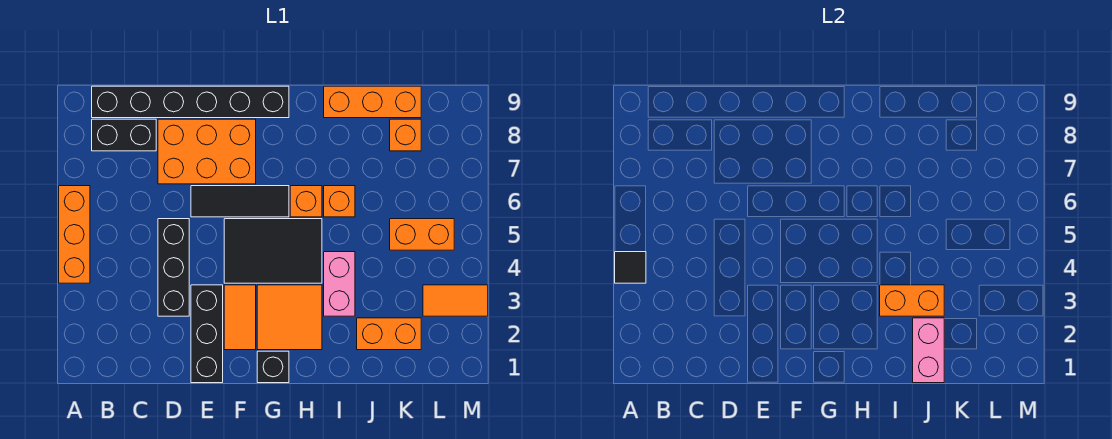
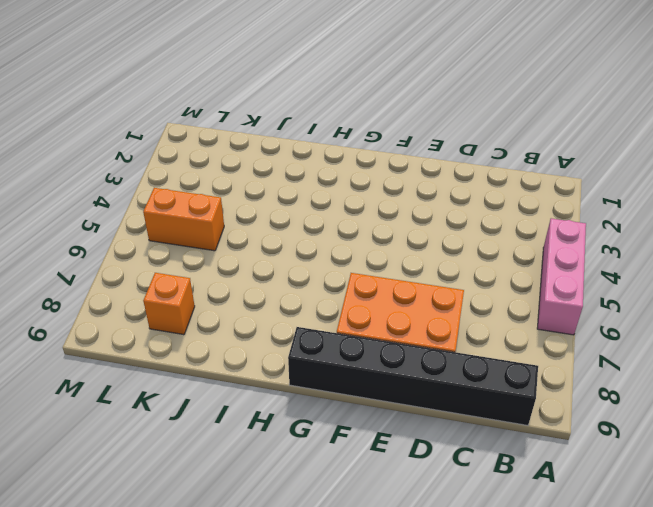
pink brick A4:A6 level 1 -> orange brick A4:A6 level 1
none -> black brick B8:C8 level 1
none -> black brick D3:D5 level 1
none -> black brick E1:E3 level 1

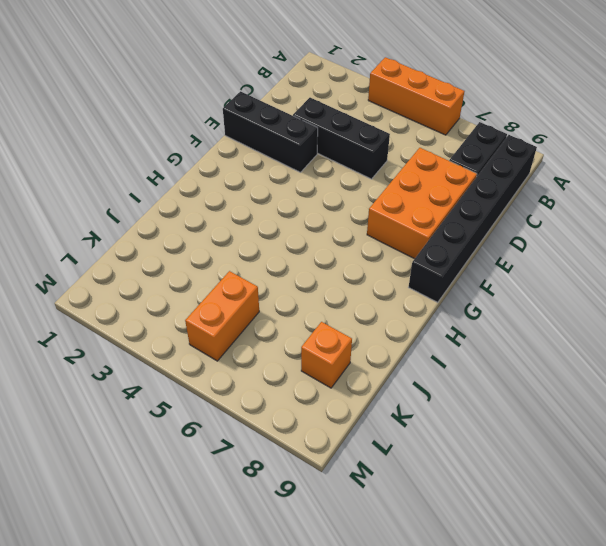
none -> black tile E6:G6 level 1
none -> orange tile F2:F3 level 1
none -> black tile F4:H5 level 1

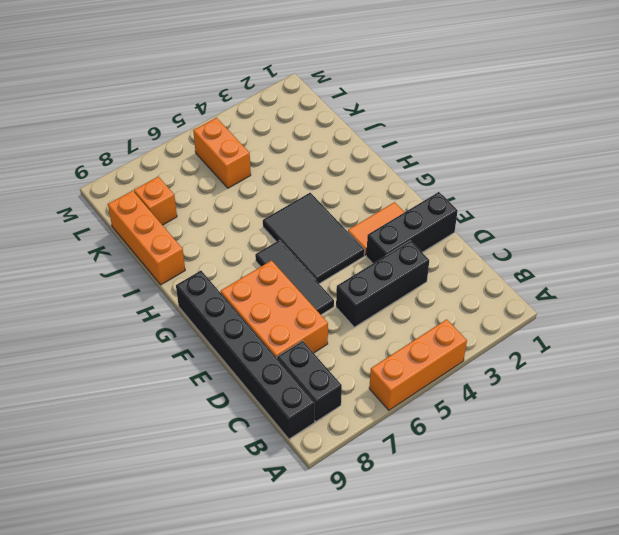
none -> black brick G1 level 1
none -> orange tile G2:H3 level 1
none -> orange brick H6 level 1

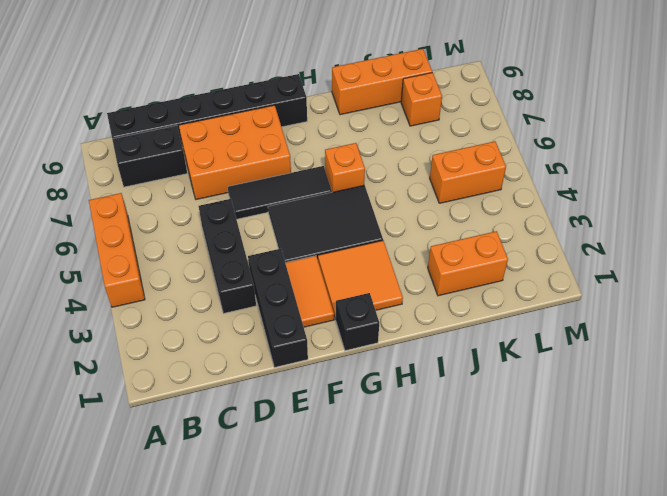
none -> pink brick I3:I4 level 1
none -> orange brick I6 level 1
none -> orange tile L3:M3 level 1

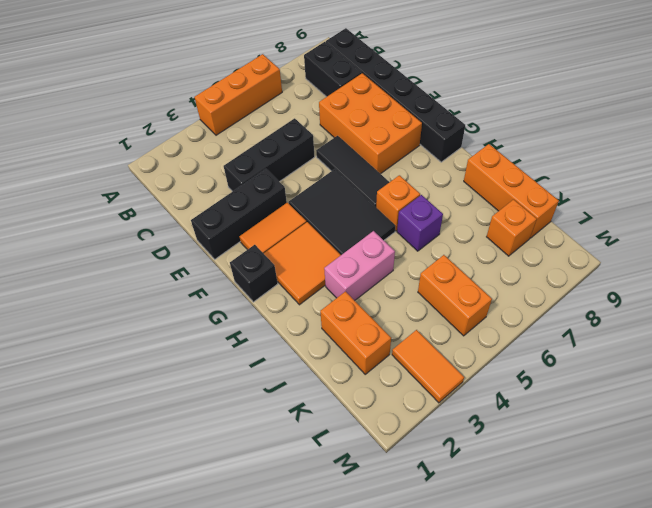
purple brick I6 level 1 -> orange brick I6 level 1
none -> black tile A4 level 2
none -> orange brick I3:J3 level 2
none -> pink brick J1:J2 level 2

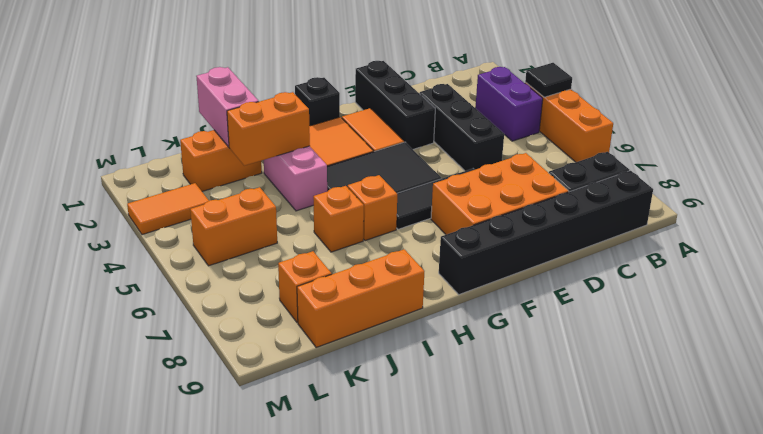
purple brick B3:B4 level 1 -> none

